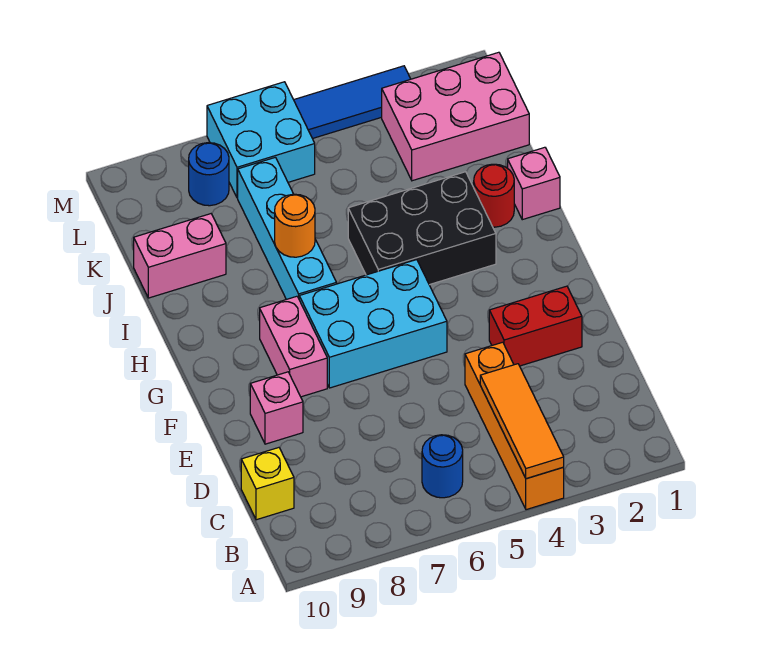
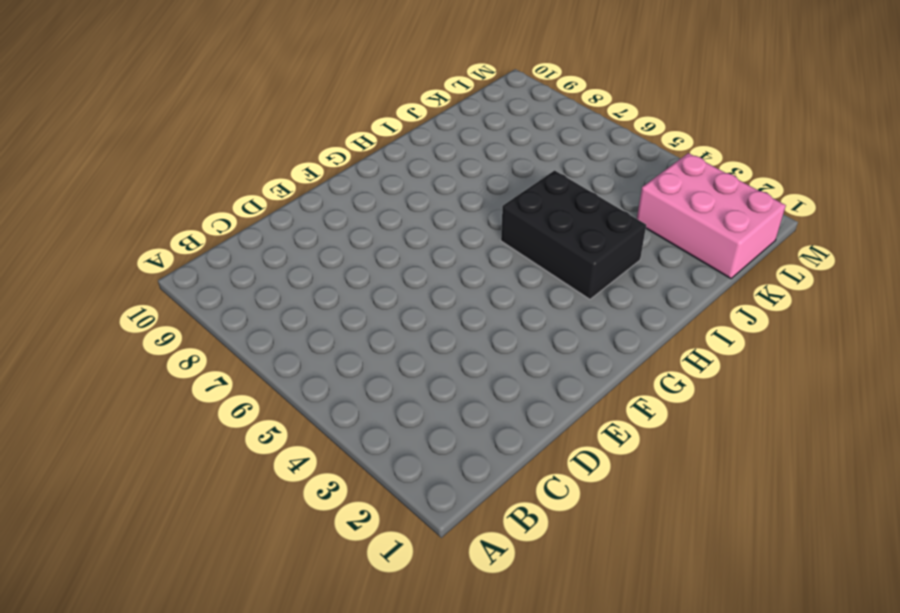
none -> orange brick A4:D4 level 1
none -> blue round brick B6 level 1
none -> yellow brick C10 level 1

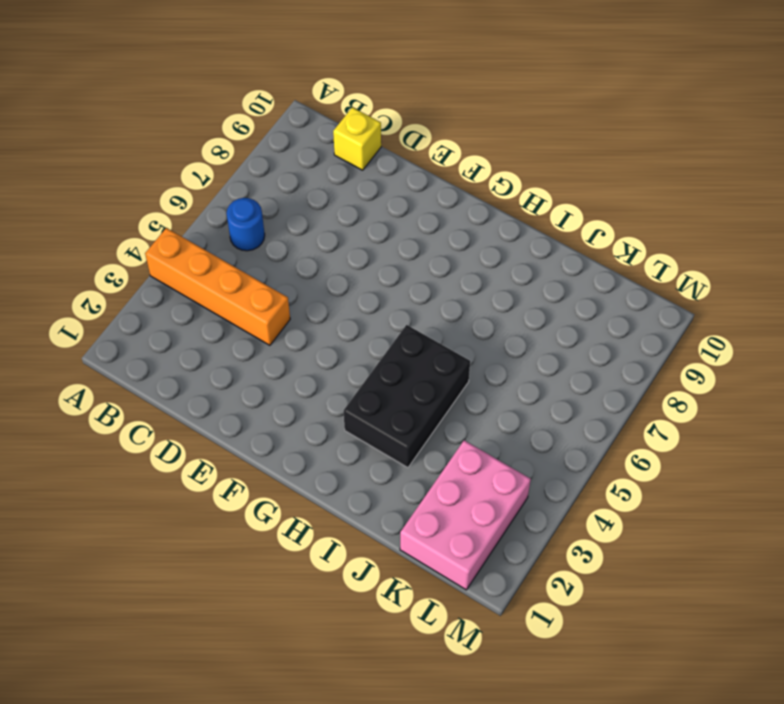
none -> red brick E2:E3 level 1
none -> pink brick E9 level 1
none -> cyan brick F5:G7 level 1

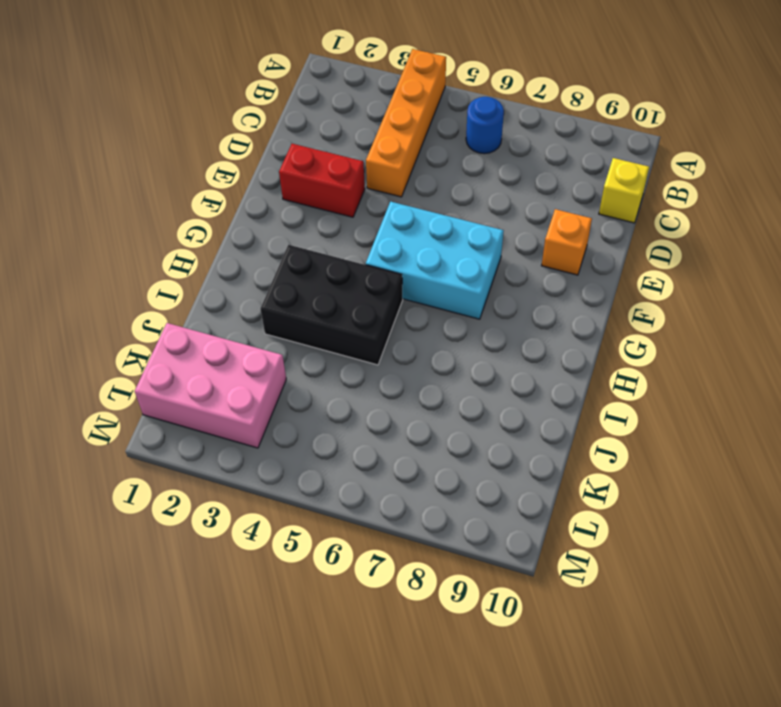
orange brick E9 level 1 -> pink brick E9 level 1
none -> pink brick F8:G8 level 1
none -> cyan brick H7:K7 level 1
none -> pink brick I1 level 1

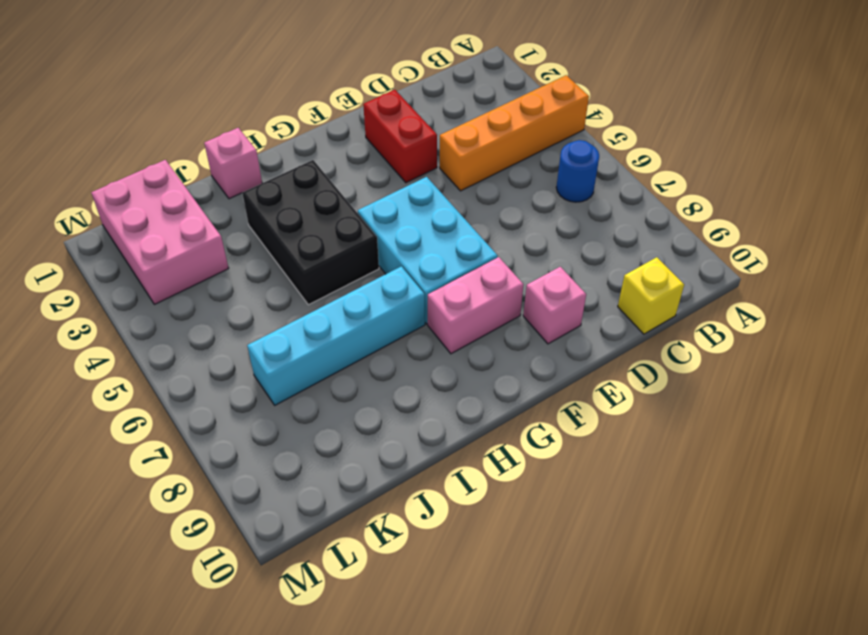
none -> red round brick I2 level 1
none -> pink brick J9:J10 level 1
none -> cyan brick L6:M7 level 1

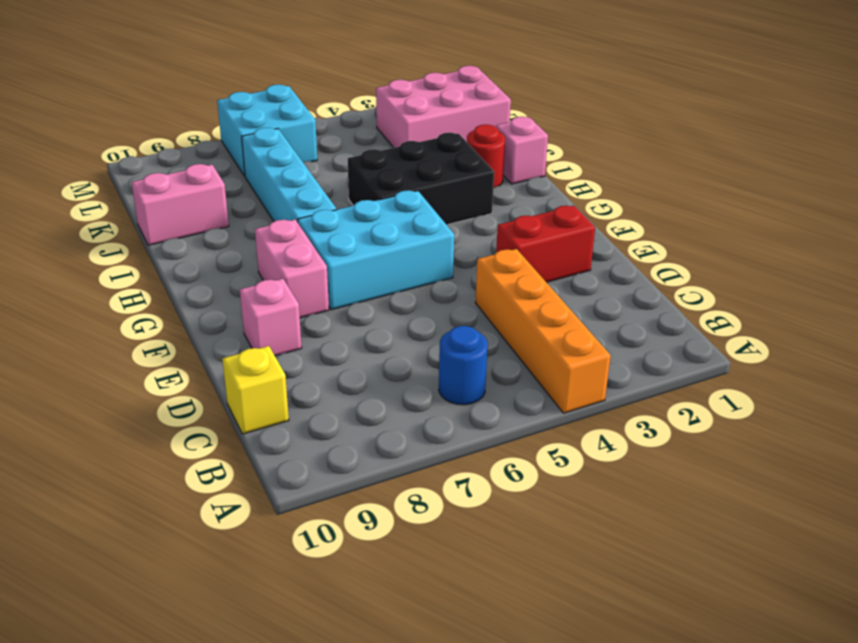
none -> blue round brick L8 level 1
none -> blue tile M3:M5 level 1
none -> orange tile A4:C4 level 2

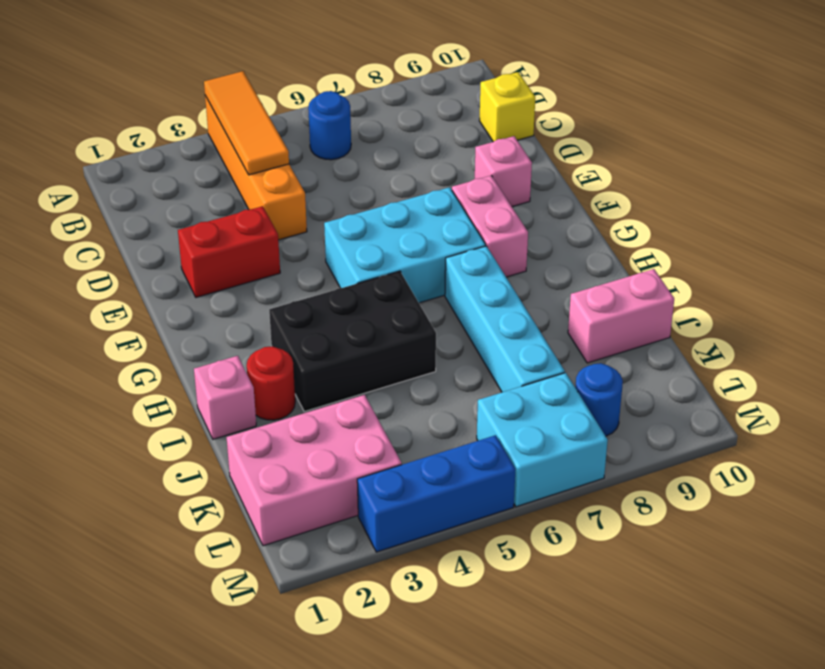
blue brick M3:M5 level 1 -> blue tile M3:M5 level 1
none -> orange round brick I7 level 2

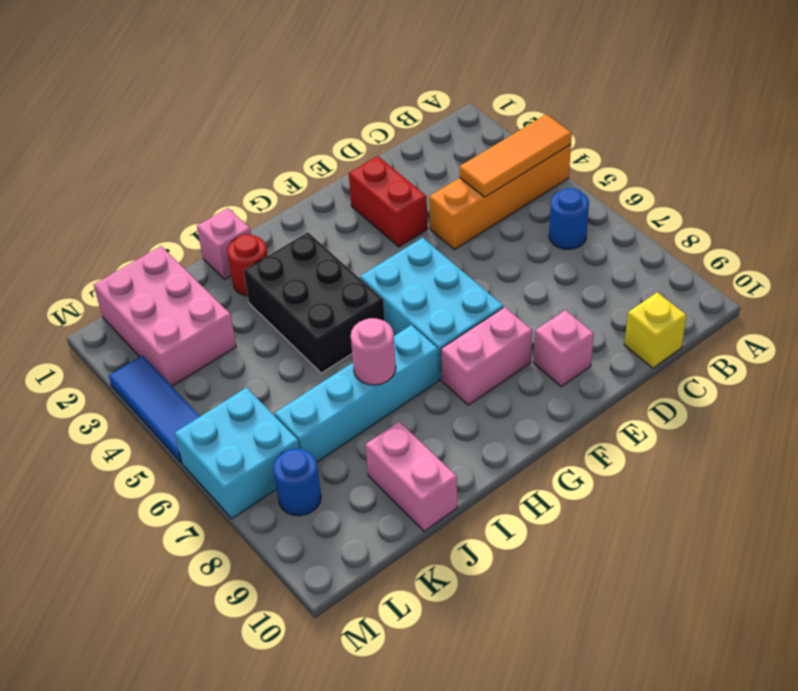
pink round brick I7 level 2 -> orange round brick I7 level 2

